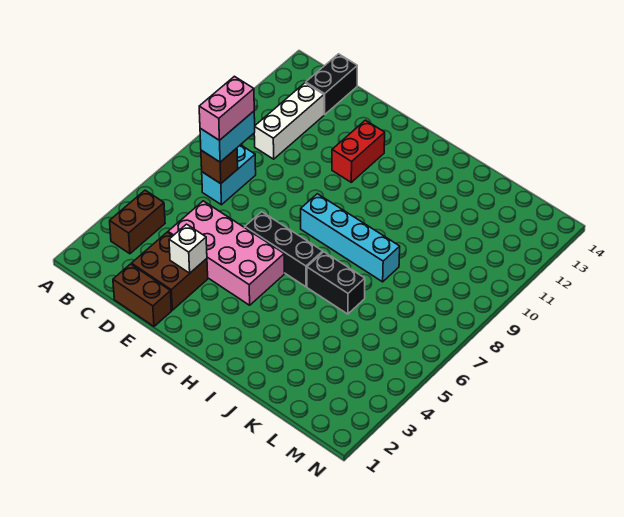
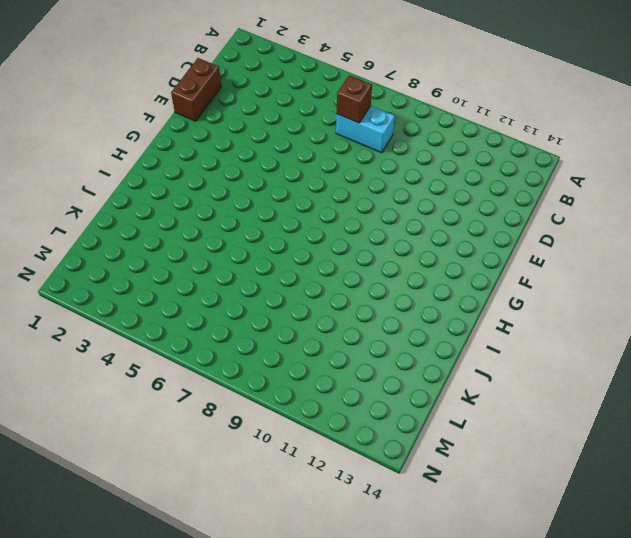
none -> brown brick B3:B4 level 1
none -> white brick C10:C12 level 1
none -> black brick C13:C14 level 1

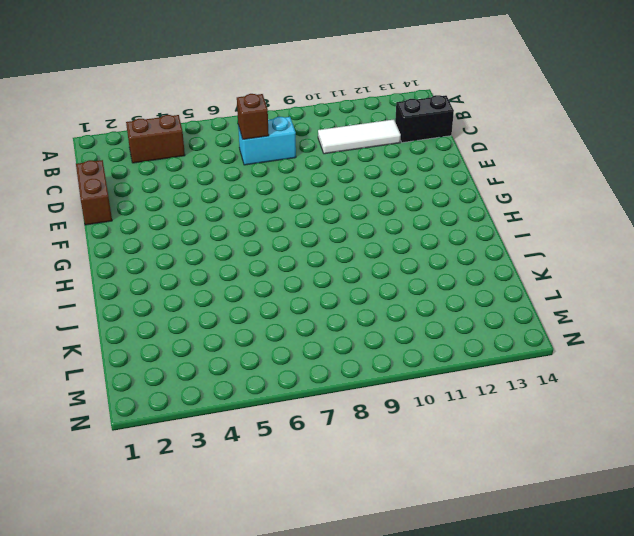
white tile C10:C12 level 1 -> white brick C10:C12 level 1
none -> brown brick D2:E3 level 1
none -> pink brick D4:G5 level 1
none -> black brick F6:H6 level 1

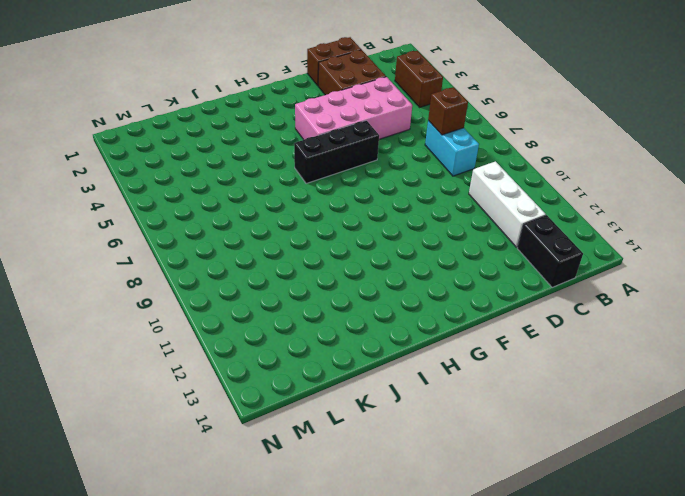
none -> red brick F11:F12 level 1
none -> cyan brick G8:J8 level 1
none -> black brick I6:J6 level 1

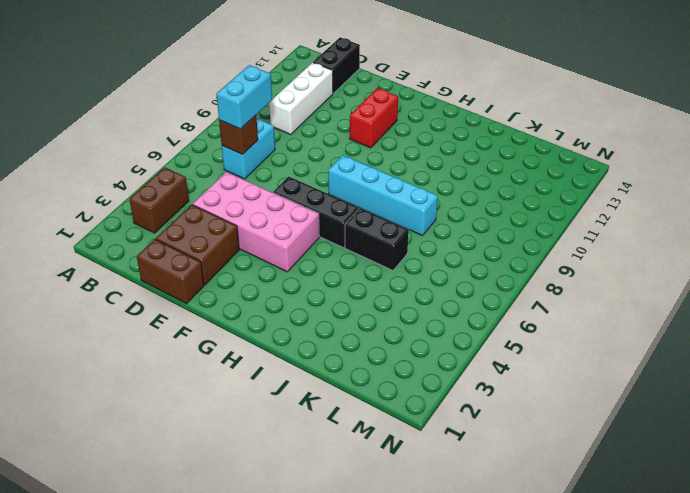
none -> white brick E3 level 2
none -> pink brick C7:C8 level 4

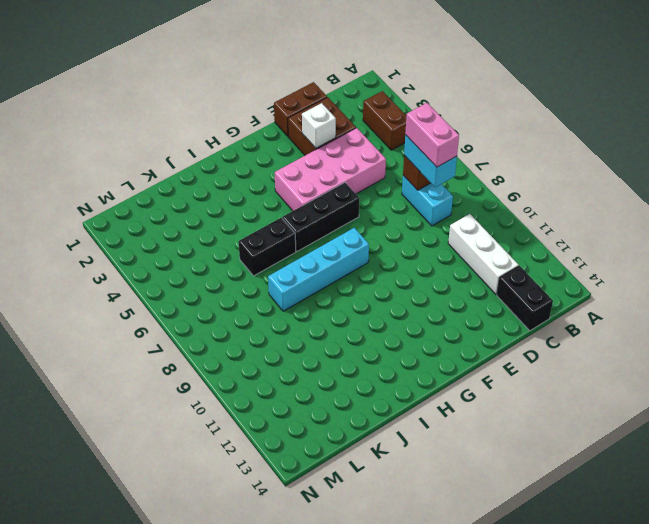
none -> red brick F11:F12 level 1

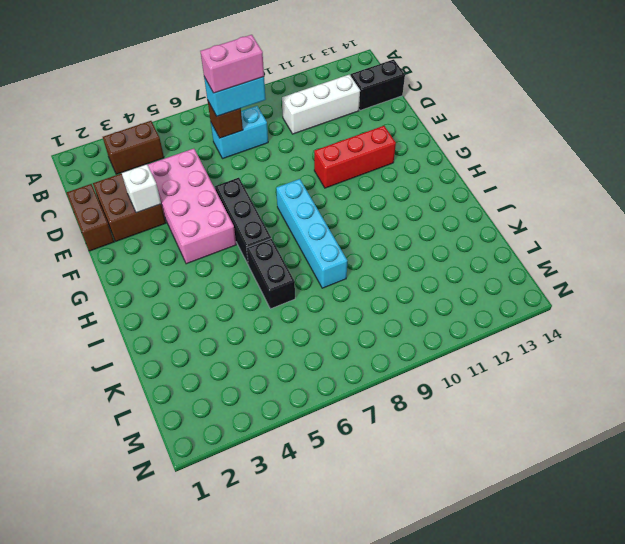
red brick F10:F12 level 1 -> red brick F11:F12 level 1

